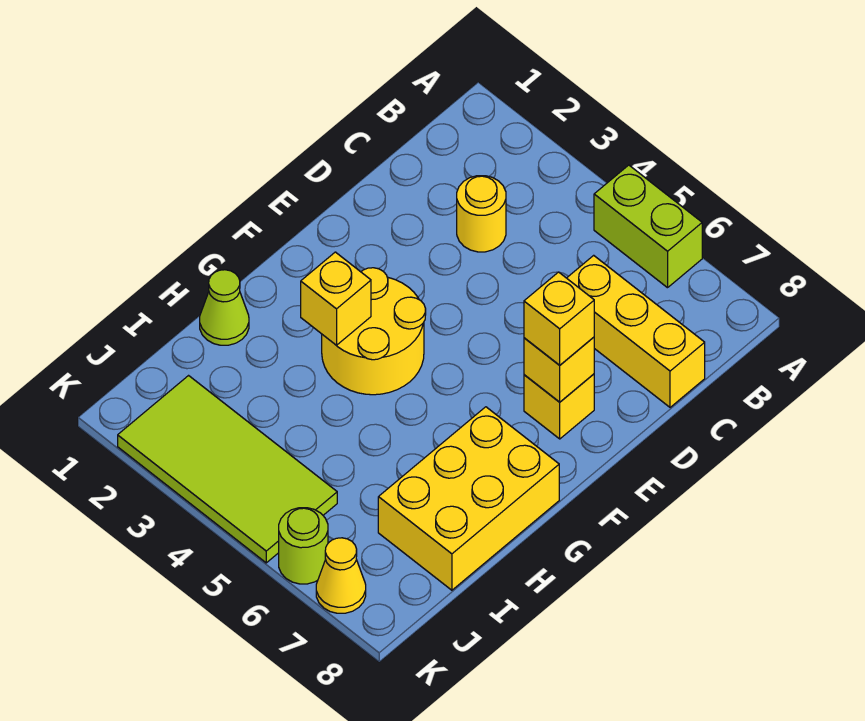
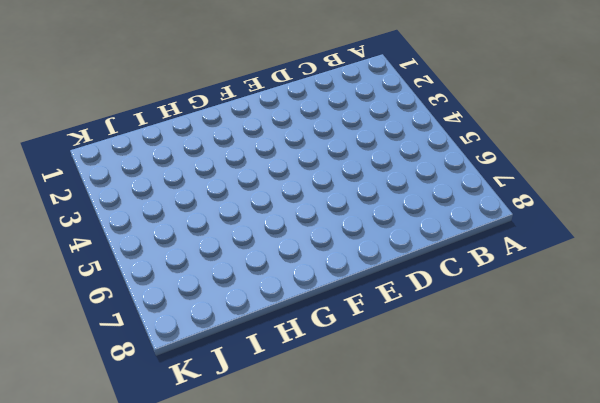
none -> lime brick A5:A6 level 1
none -> yellow round brick C3 level 1
none -> yellow brick C6:C8 level 1

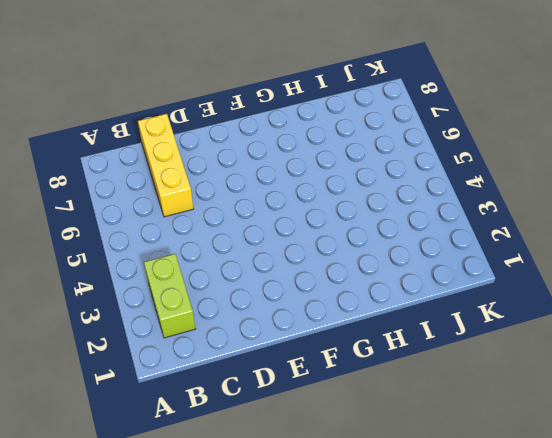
lime brick B2:B3 level 1 -> lime brick A5:A6 level 1
none -> yellow round brick C3 level 1
none -> yellow brick E7 level 1
none -> yellow round brick F3:G4 level 1

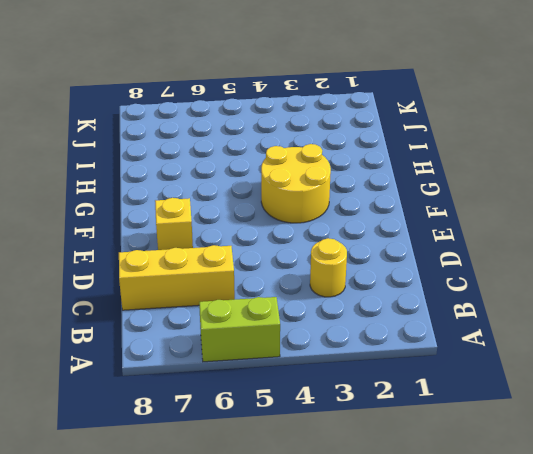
none -> yellow brick G7:I8 level 1
none -> lime cone H1 level 1
none -> lime tile J2:K5 level 1

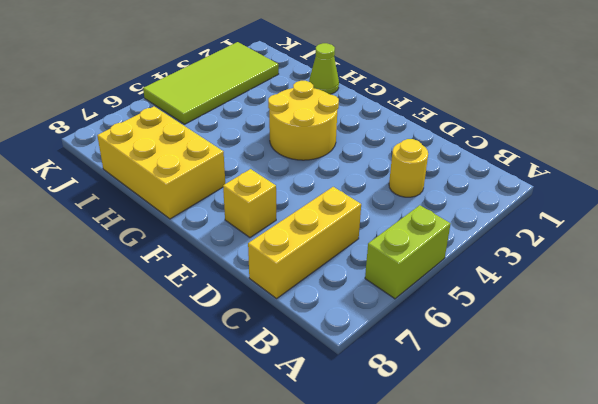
none -> lime round brick K6 level 1
none -> yellow cone K7 level 1
none -> yellow brick E7 level 2

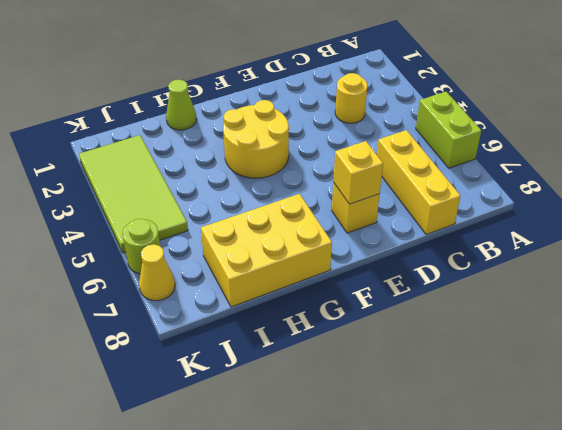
none -> yellow brick G3 level 2
none -> yellow brick E7 level 3

